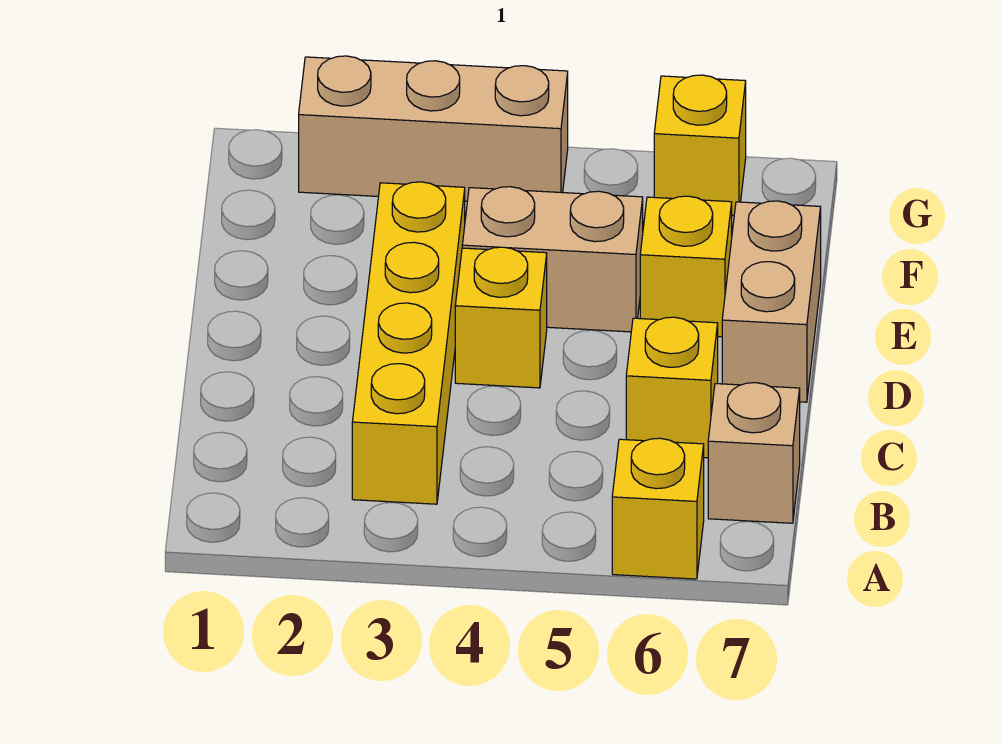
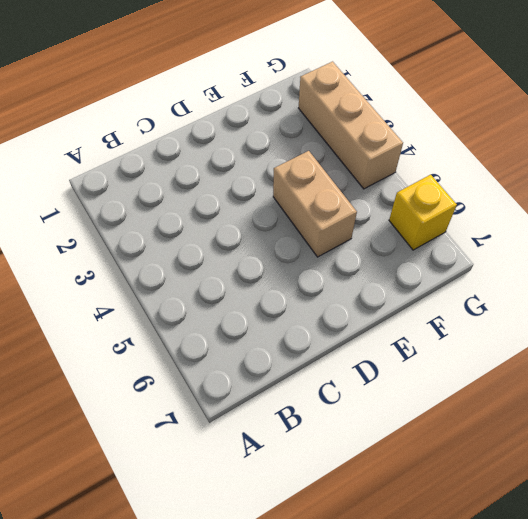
none -> yellow brick A6 level 1
none -> yellow brick B3:E3 level 1

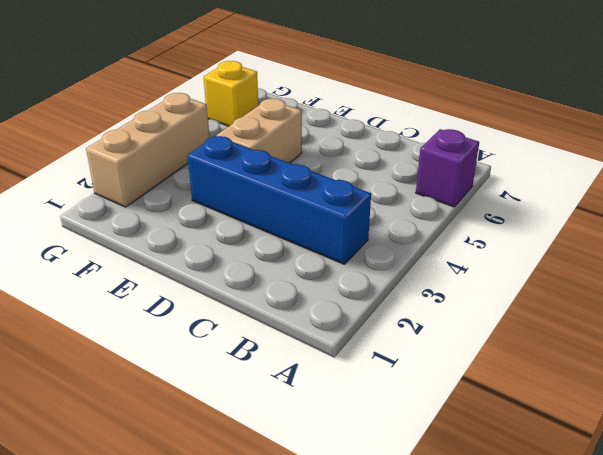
purple brick A6 level 1 -> yellow brick A6 level 1
blue brick B3:E3 level 1 -> yellow brick B3:E3 level 1
none -> tan brick B7 level 1
none -> yellow brick C6 level 1

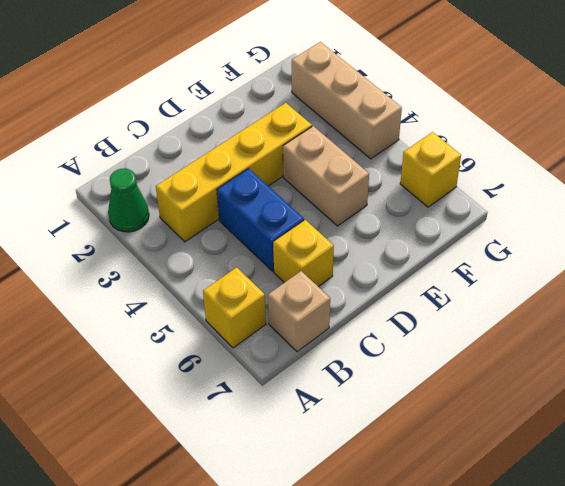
green cone A2 level 1 -> none
blue brick C4:C5 level 1 -> none
none -> yellow brick D4 level 1
none -> tan brick D7:E7 level 1

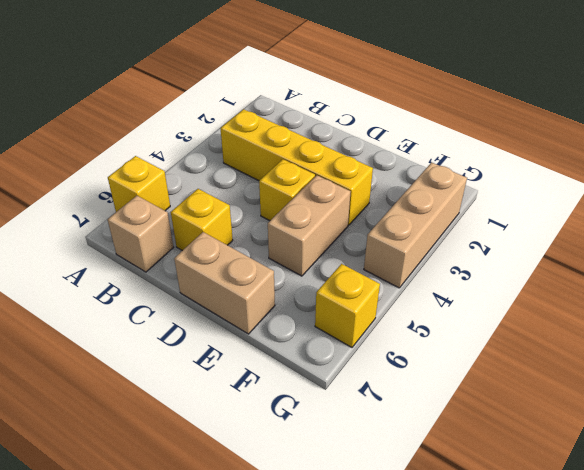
none -> yellow brick E6 level 1

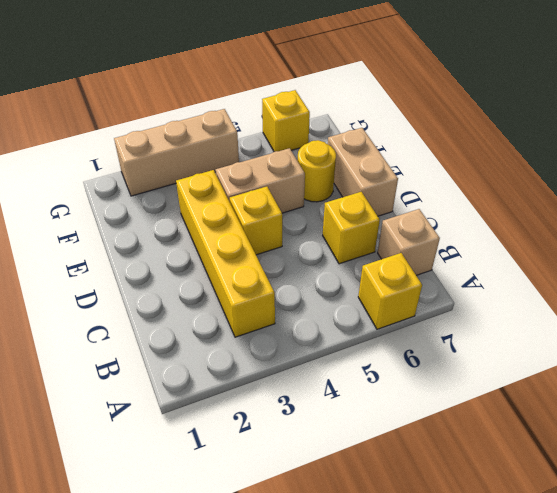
yellow round brick E6 level 1 -> yellow brick E6 level 1

